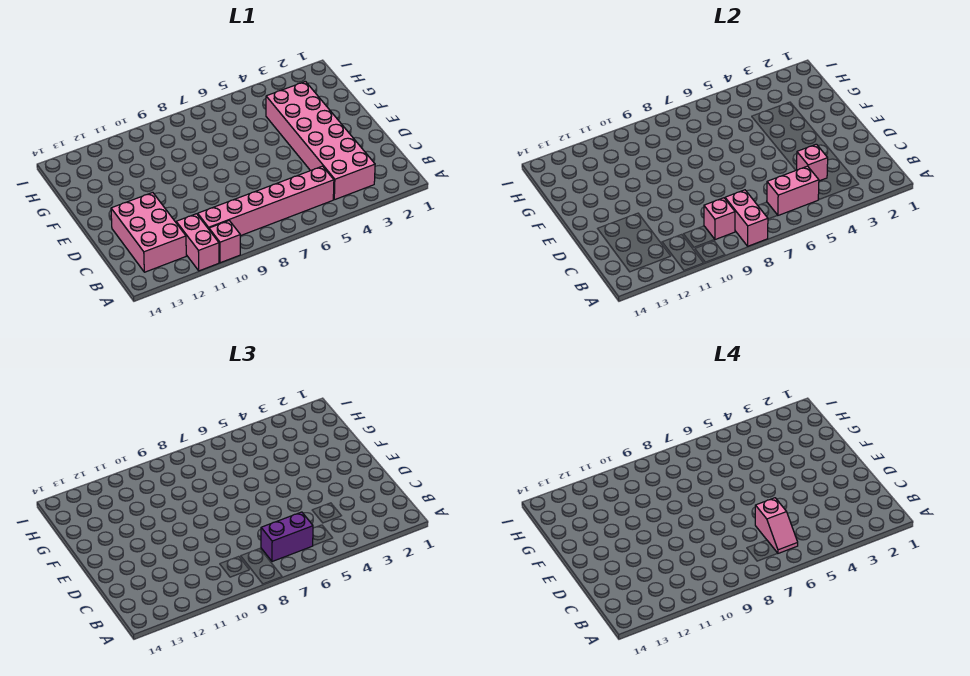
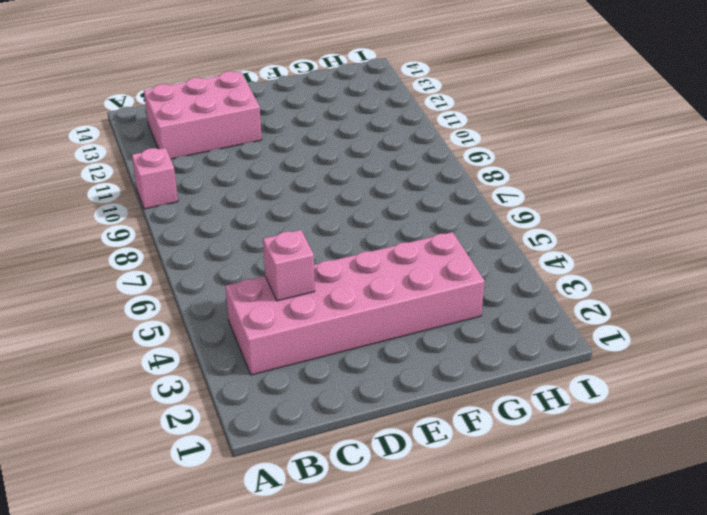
none -> pink brick A11:B11 level 1
none -> pink brick B5:B10 level 1

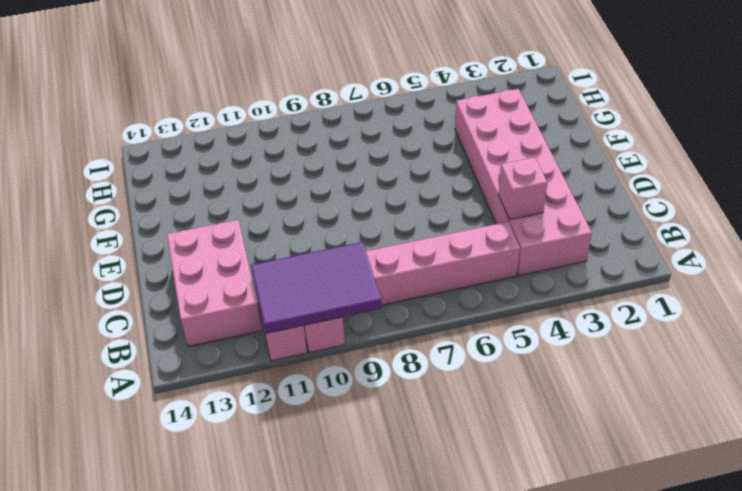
purple tile A9:B11 level 2 -> pink brick B9 level 2
none -> pink brick A8:B8 level 2
none -> pink brick B5:B6 level 2

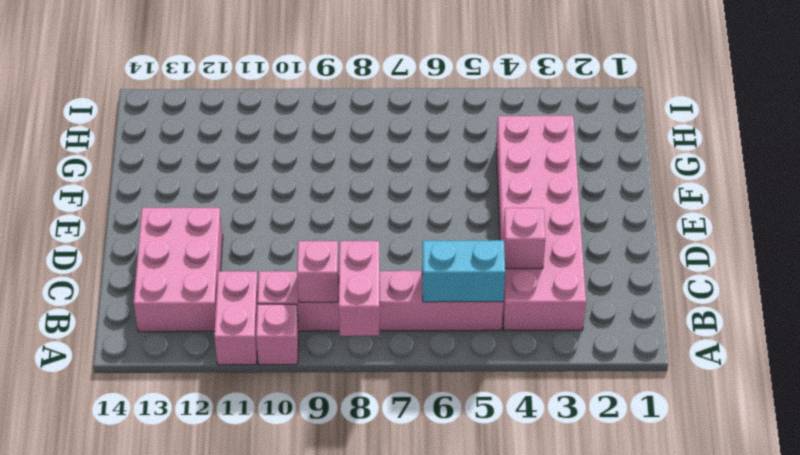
cyan brick B5:B6 level 2 -> pink brick B5:B6 level 2
none -> purple brick B6:B7 level 3
none -> pink slope B6:C6 level 4 top C

